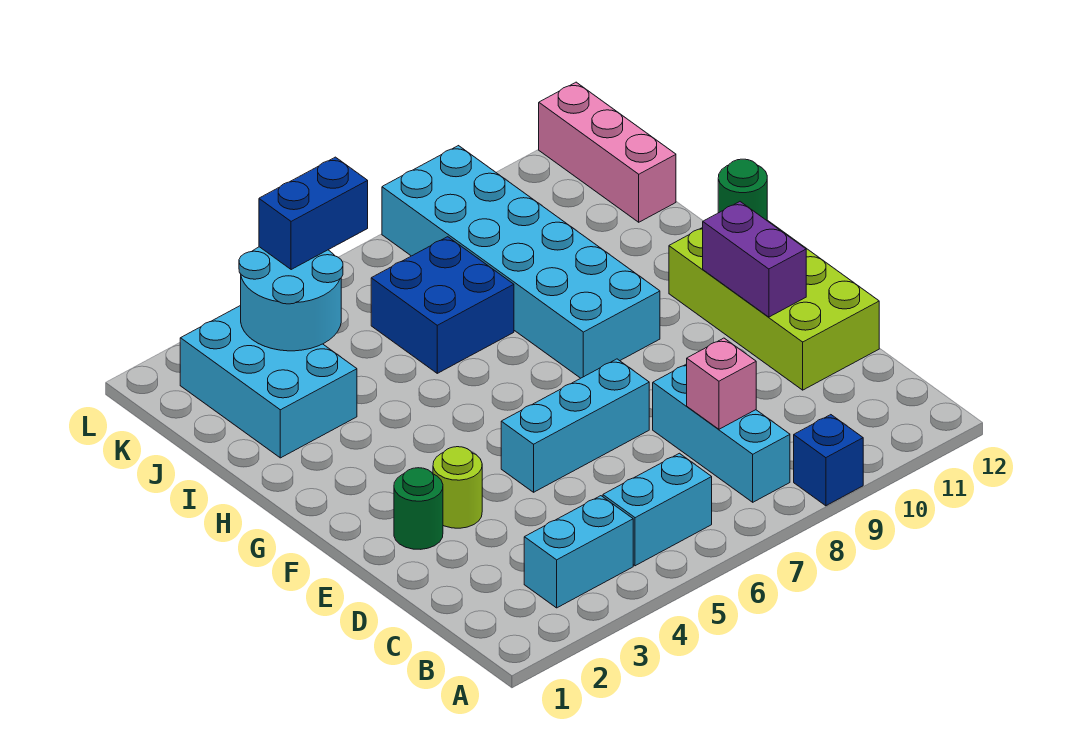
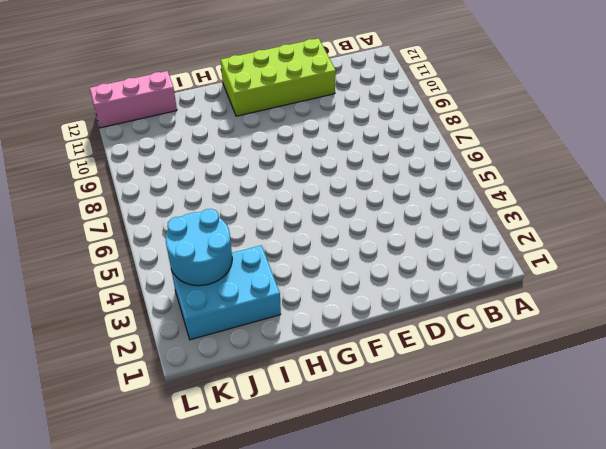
none -> blue brick A9 level 1
none -> cyan brick B3:B4 level 1
none -> cyan brick B5:B6 level 1

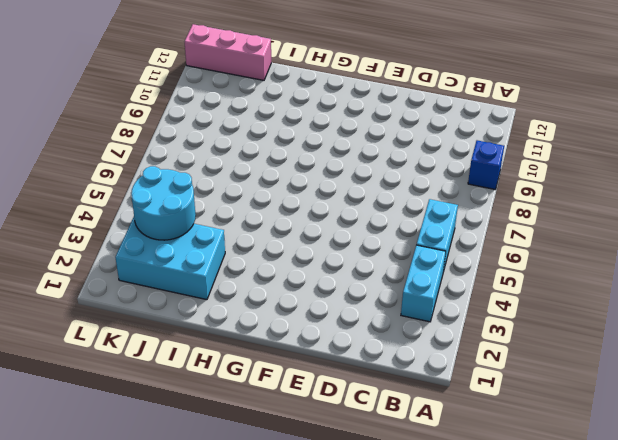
none -> cyan brick B8:D8 level 1
none -> lime brick D11:G12 level 1
none -> green round brick E2 level 1

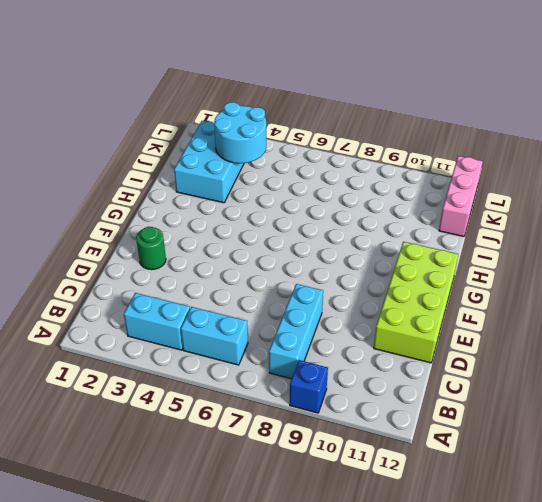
none -> lime round brick E3 level 1
none -> cyan brick E5:E7 level 1
none -> cyan brick G8:L9 level 1

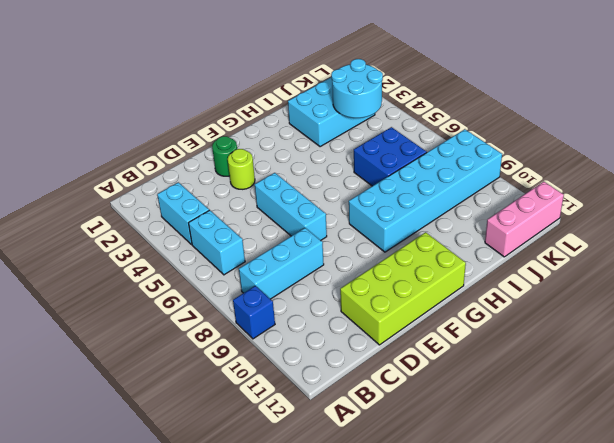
none -> pink brick C8 level 2
none -> purple brick E11:F11 level 2
none -> green round brick G12 level 2

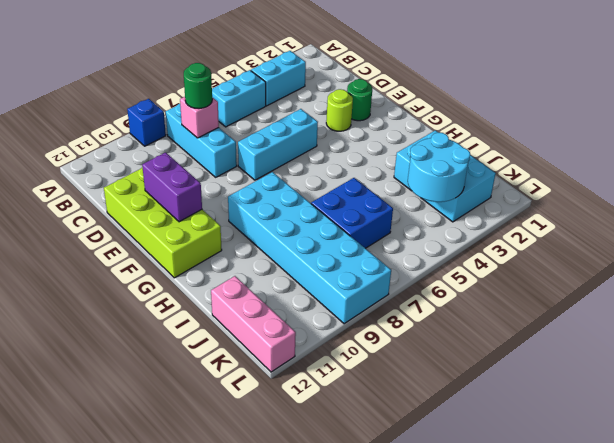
green round brick C8 level 3 -> green round brick G12 level 2
none -> blue brick K4:K5 level 3

